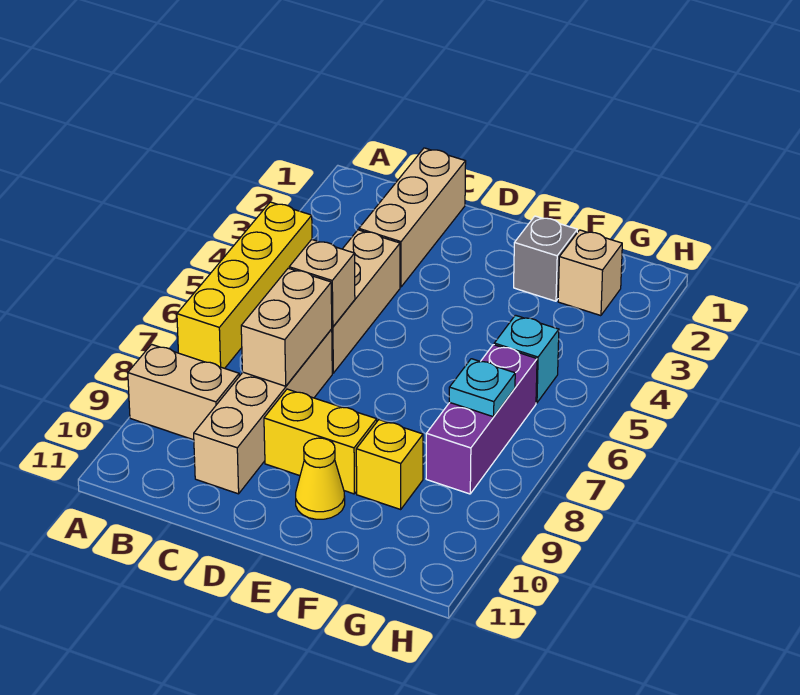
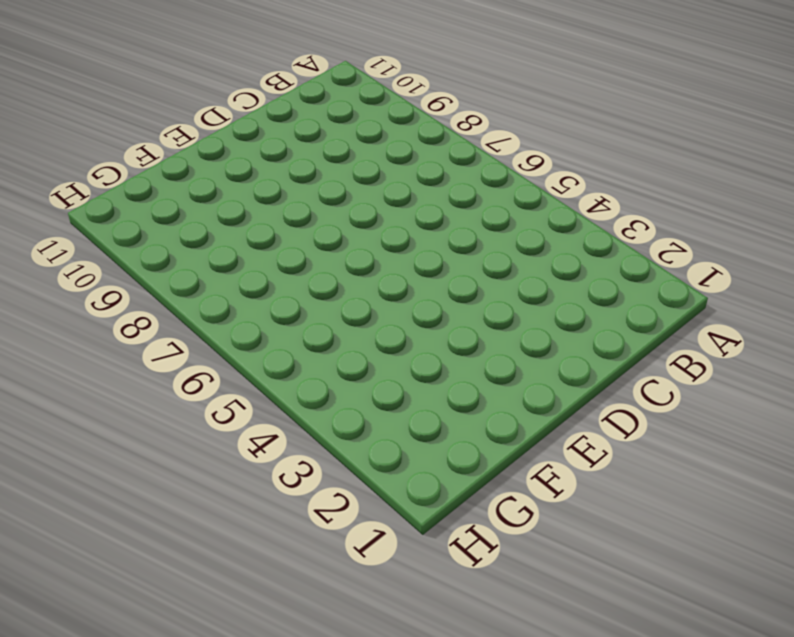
none -> yellow brick A4:A7 level 1
none -> tan brick A9:B9 level 1
none -> tan brick C1:C3 level 1

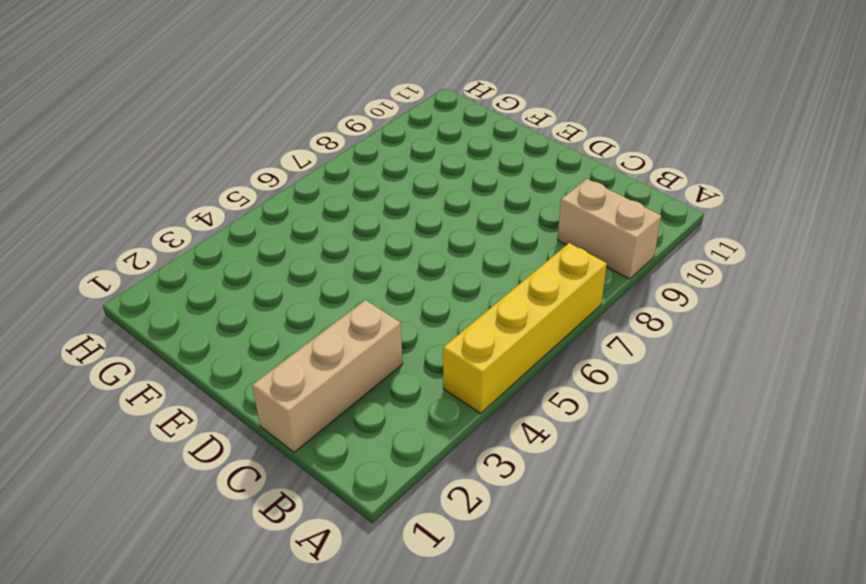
none -> tan brick C4:C6 level 1
none -> tan brick C7:C10 level 1
none -> yellow brick D9:E9 level 1

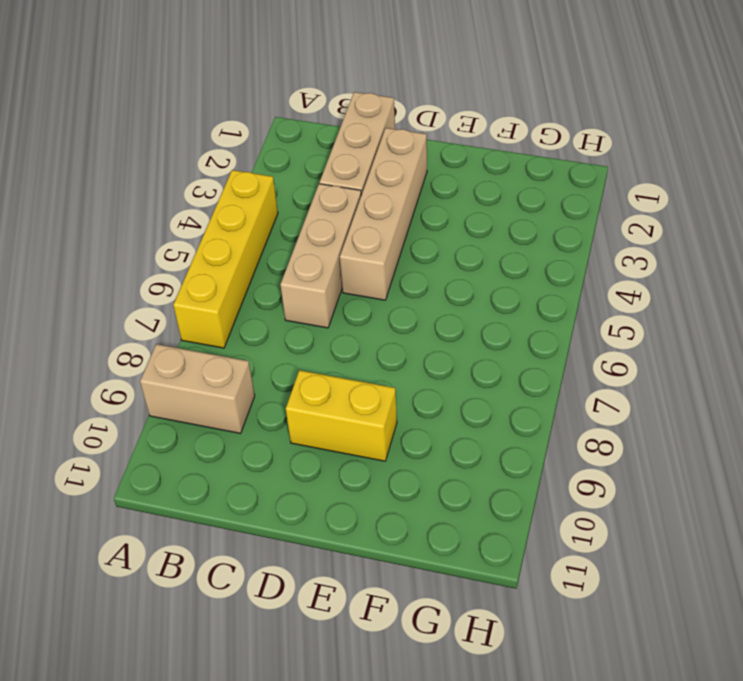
tan brick D2:D5 level 1 -> tan brick C7:C10 level 1
none -> yellow cone E10 level 1
none -> grey brick F2 level 1
none -> yellow brick F9 level 1

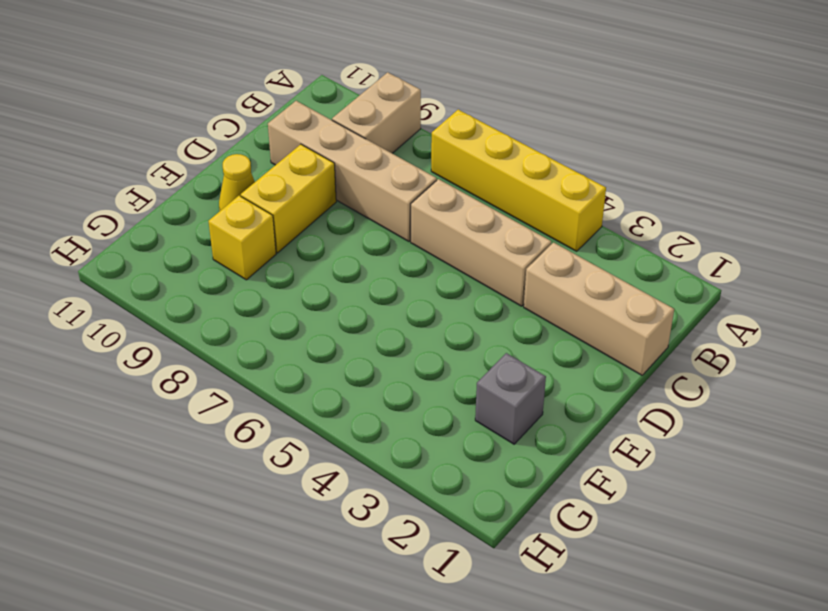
none -> tan brick G2 level 1
none -> cyan brick G5 level 1
none -> purple brick G6:G8 level 1

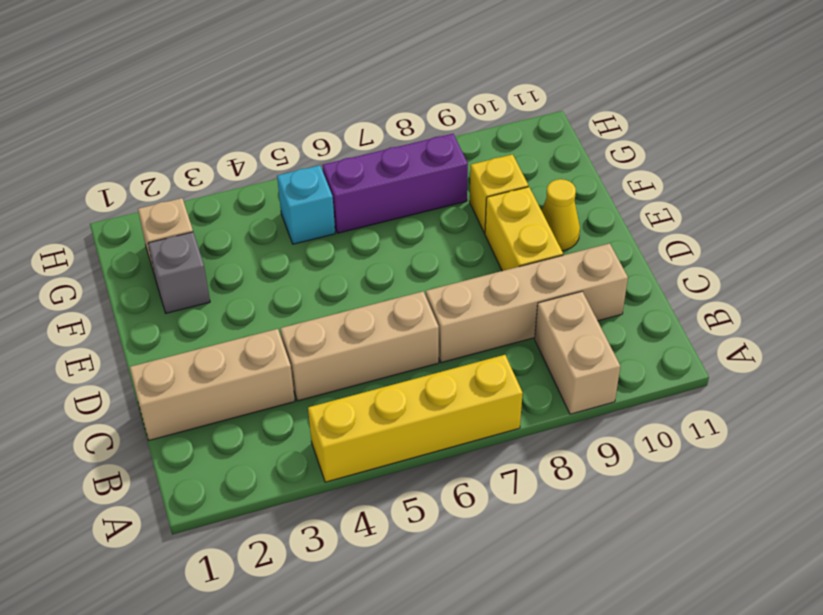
none -> tan brick C6 level 2
none -> tan brick C7:C8 level 2
none -> cyan plate G7 level 2

